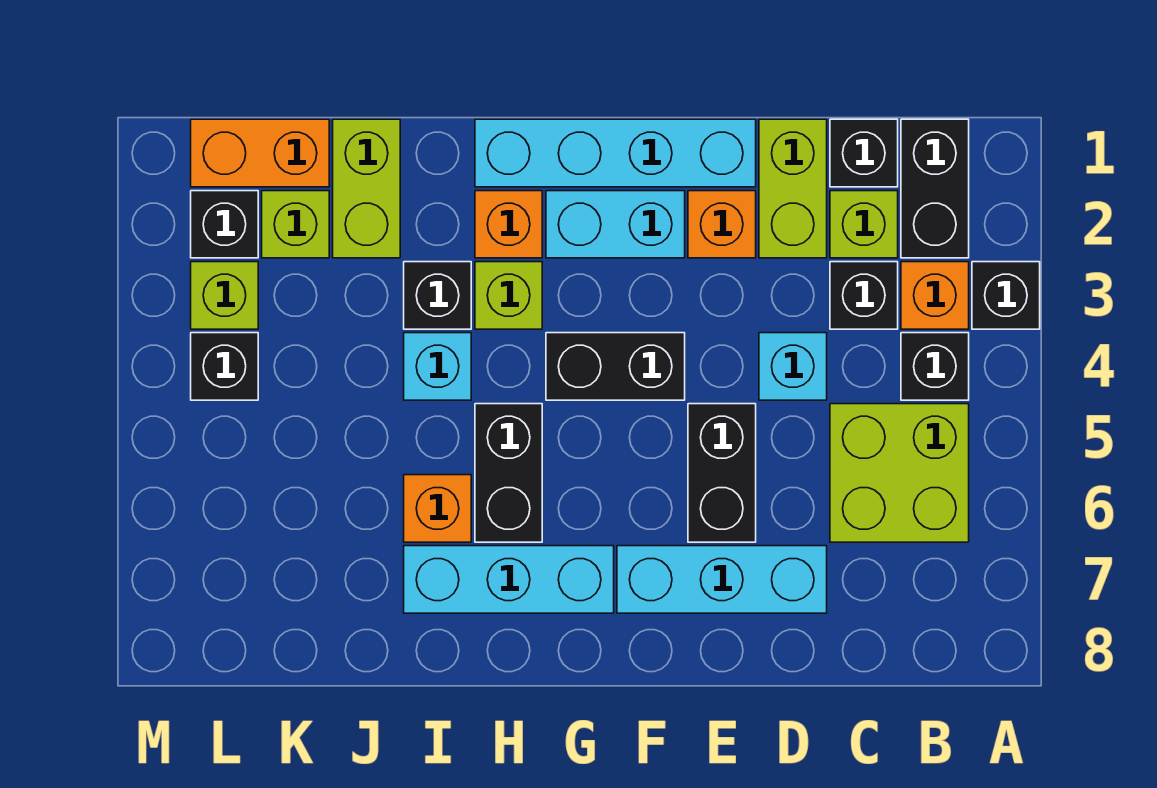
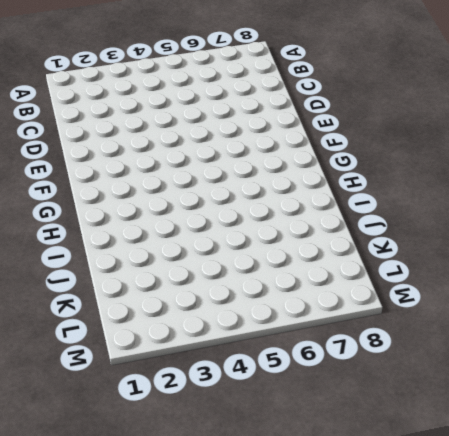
none -> black brick A3 level 1
none -> black brick B1:B2 level 1
none -> orange brick B3 level 1

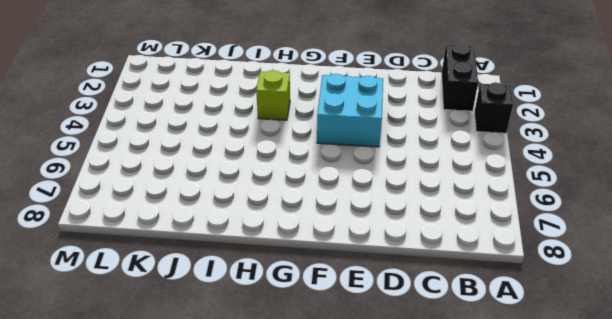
cyan brick E3:F4 level 1 -> black brick F4:G4 level 1
none -> orange brick B3 level 1
none -> black brick B4 level 1
none -> lime brick B5:C6 level 1

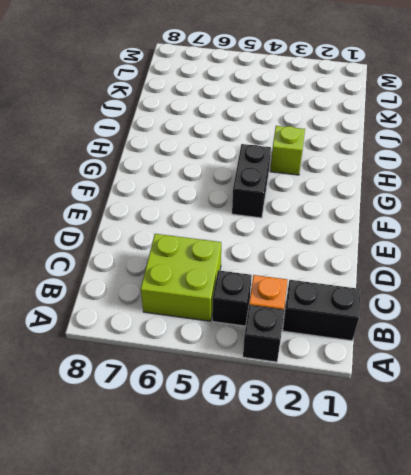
none -> black brick C1 level 1
none -> lime brick C2 level 1
none -> black brick C3 level 1

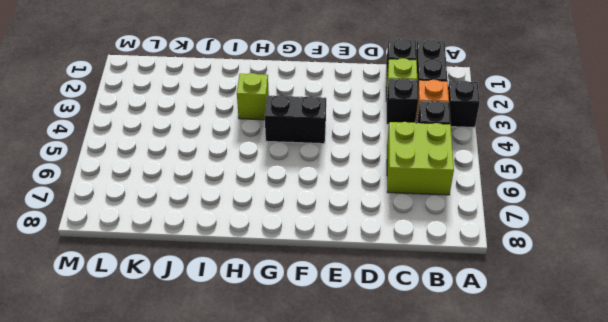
none -> lime brick D1:D2 level 1
none -> cyan brick D4 level 1
none -> cyan brick D7:F7 level 1

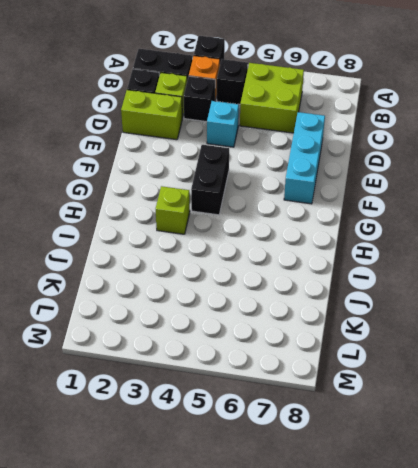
none -> cyan brick E1:H1 level 1
none -> orange brick E2 level 1
none -> black brick E5:E6 level 1

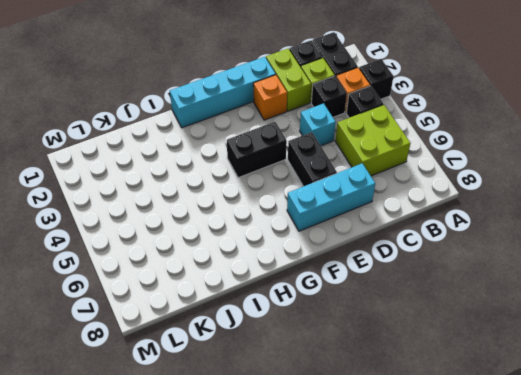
none -> cyan brick F2:G2 level 1
none -> cyan brick G7:I7 level 1
none -> orange brick H2 level 1

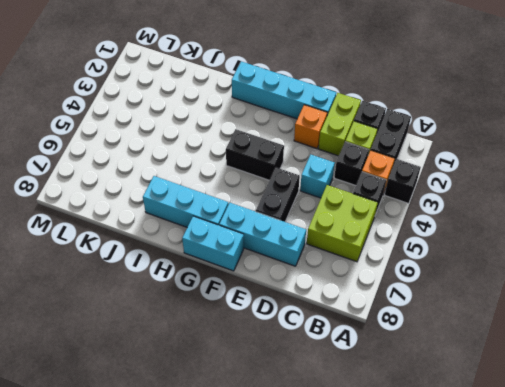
cyan brick F8:G8 level 1 -> cyan brick F2:G2 level 1
none -> orange brick H2 level 1
none -> lime brick H3 level 1
none -> black brick H5:H6 level 1

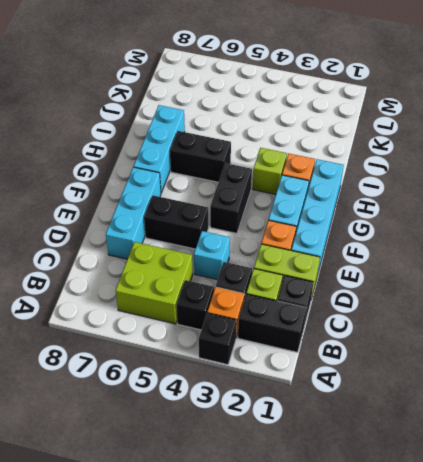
none -> black brick I3 level 1
none -> cyan brick I4 level 1
none -> orange brick I6 level 1

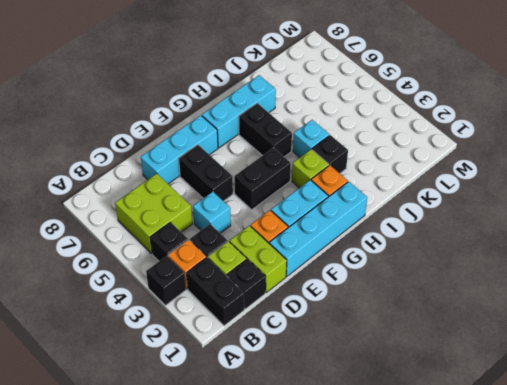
none -> orange brick I6 level 1
none -> lime brick J1:J2 level 1
none -> orange brick K1:L1 level 1

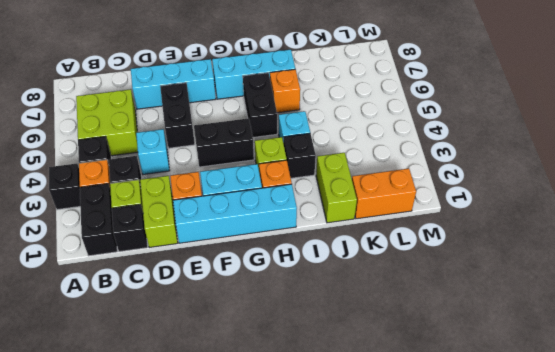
none -> lime brick K2 level 1
none -> black brick L2 level 1
none -> lime brick L3 level 1

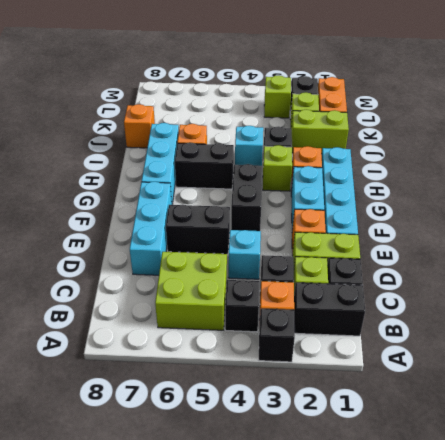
orange brick J8 level 1 -> none
none -> black brick L4 level 1

